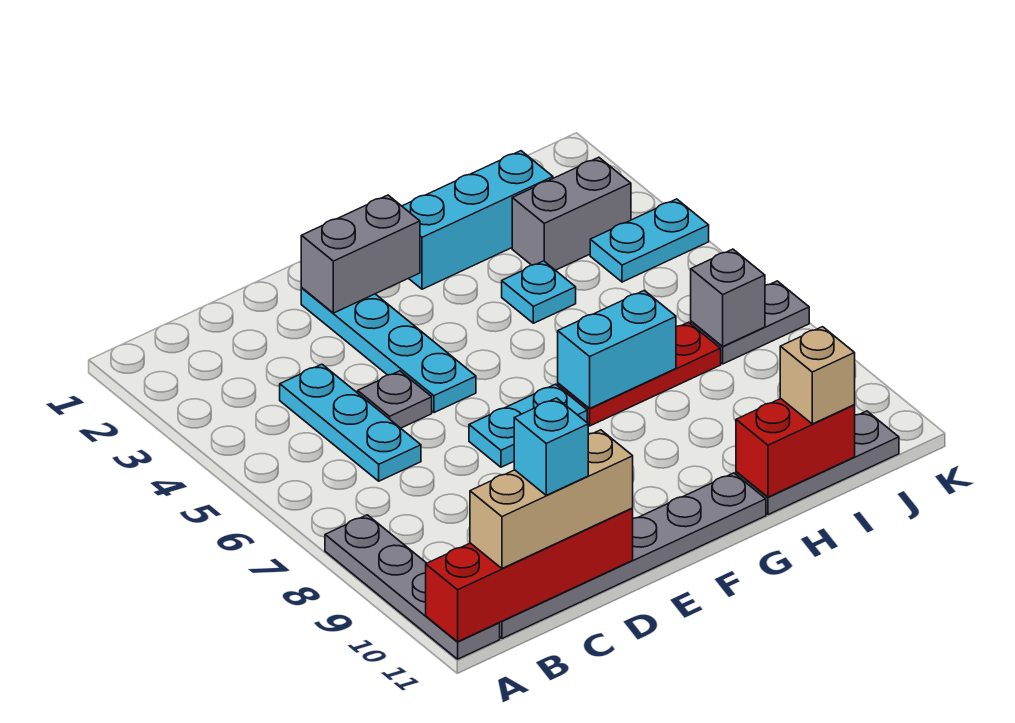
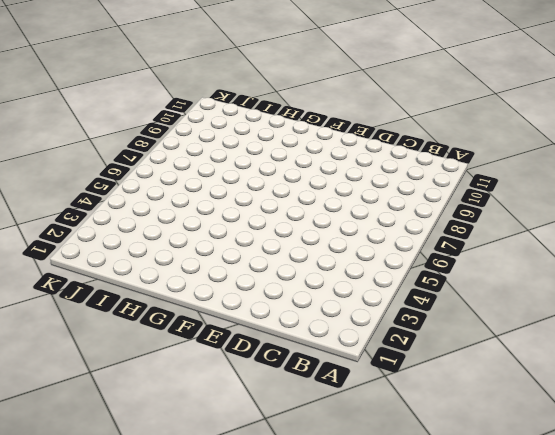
none -> grey plate A8:A11 level 1
none -> grey plate B11:G11 level 1
none -> cyan plate C4:C6 level 1

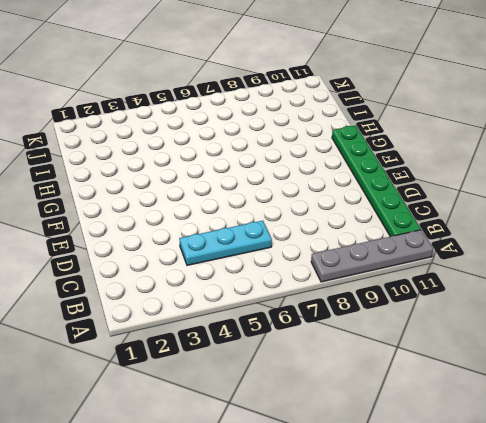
green plate B11:G11 level 1 -> grey plate B11:G11 level 1
none -> grey plate D5 level 1
none -> cyan plate E2:E5 level 1
none -> cyan plate E7:F7 level 1

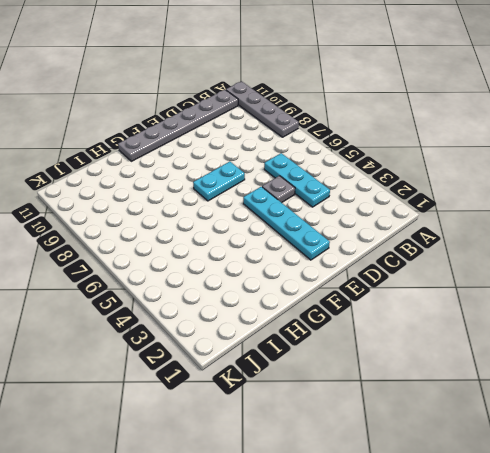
none -> cyan brick G2:I2 level 1
none -> red plate G7:I7 level 1
none -> cyan plate H4 level 1

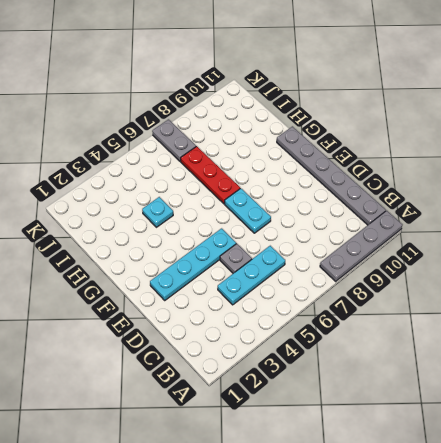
none -> cyan brick G2:I2 level 1
none -> grey plate H11:J11 level 1
none -> grey brick I3:J3 level 1

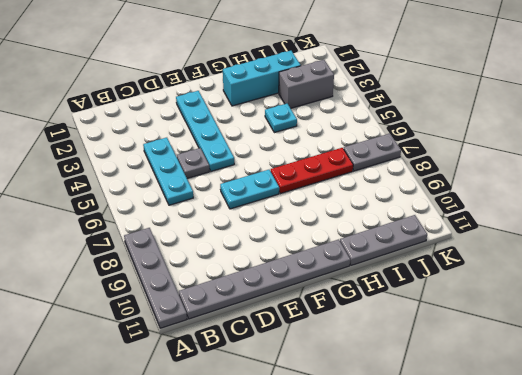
none -> cyan plate J4:K4 level 1
none -> red brick A11:D11 level 2
none -> grey brick E2:F2 level 2

